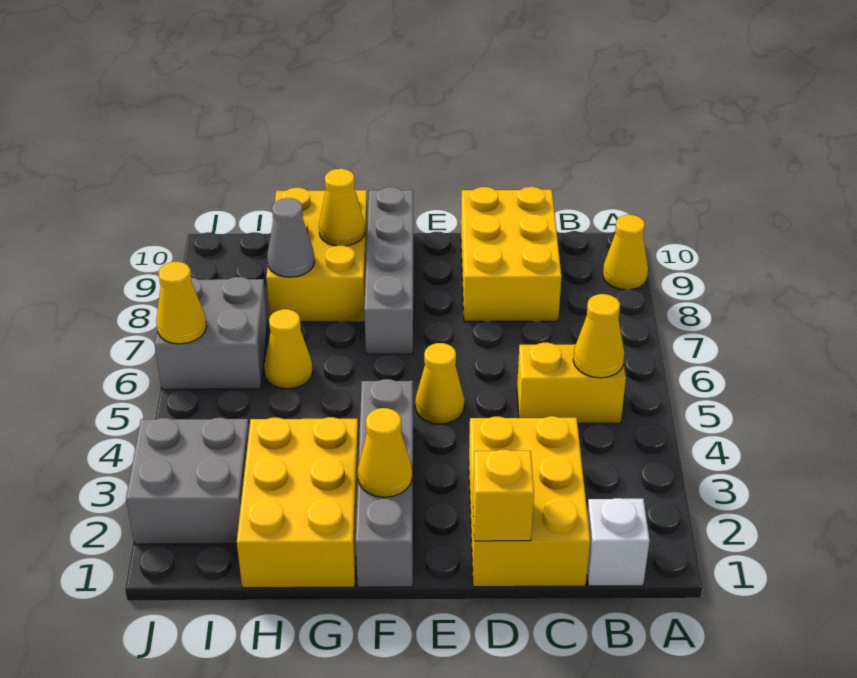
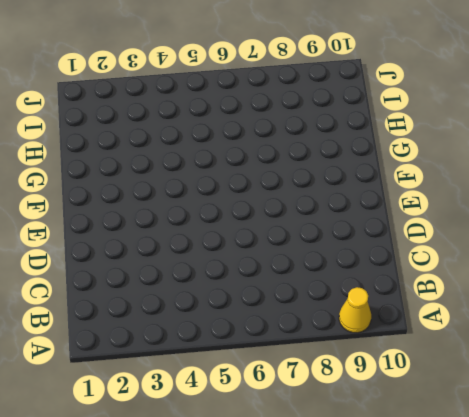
none -> white brick B1 level 1
none -> yellow brick B5:C5 level 1
none -> yellow brick C1:D3 level 1

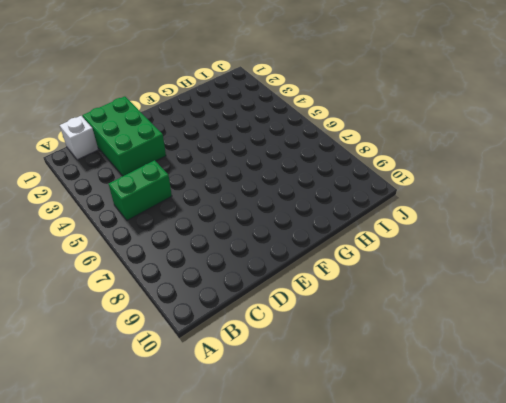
green brick B5:C5 level 1 -> yellow brick B5:C5 level 1
green brick C1:D3 level 1 -> yellow brick C1:D3 level 1
none -> yellow cone A9 level 1
none -> yellow brick C8:D10 level 1
none -> yellow cone E5 level 1

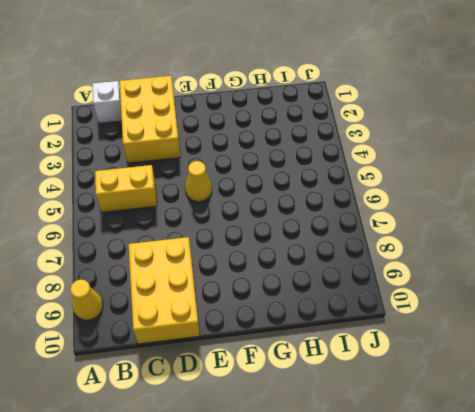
none -> grey brick F1:F4 level 1
none -> grey brick F7:F10 level 1
none -> yellow brick G1:H3 level 1

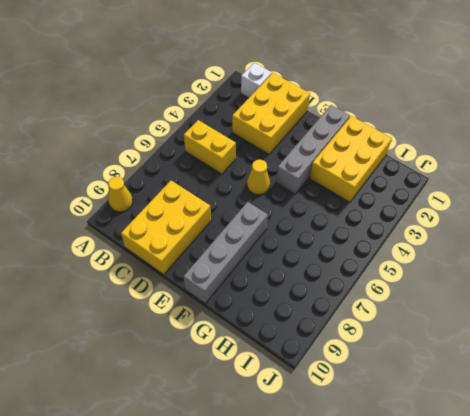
none -> yellow brick G8:H10 level 1
none -> yellow cone H6 level 1
none -> grey brick I2:J3 level 1

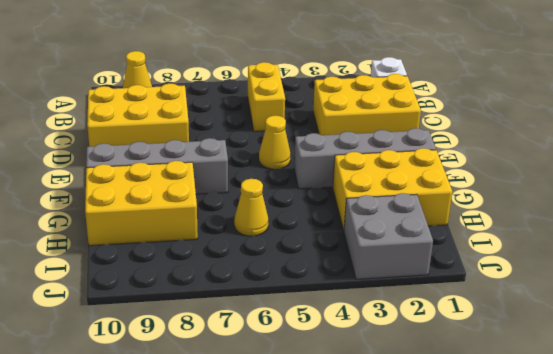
none -> grey brick I6:J7 level 1
none -> yellow cone B5 level 2
none -> yellow brick D1 level 2

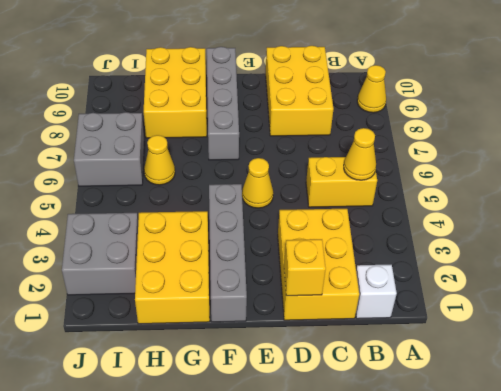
none -> yellow cone F2 level 2
none -> yellow cone G9 level 2
none -> grey cone H8 level 2

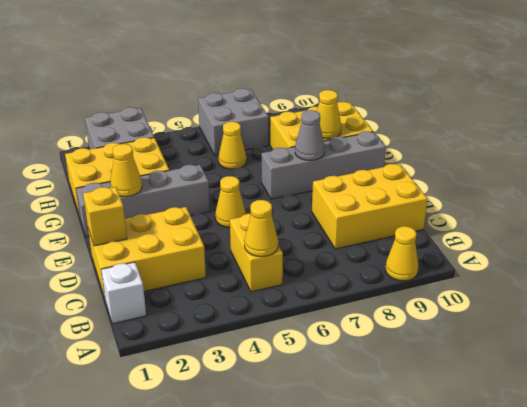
grey cone F8 level 2 -> grey cone H8 level 2
none -> yellow cone J6 level 2

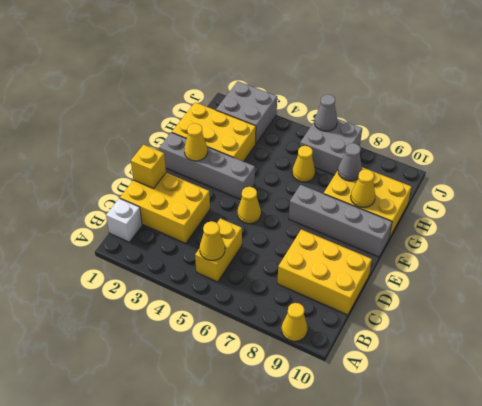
grey cone J6 level 2 -> yellow cone J6 level 2

